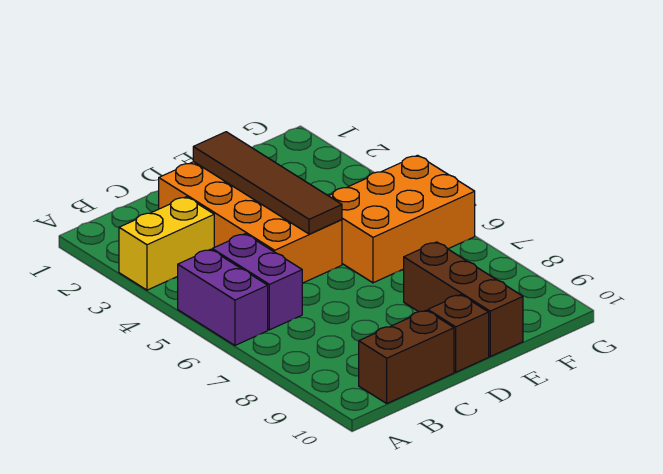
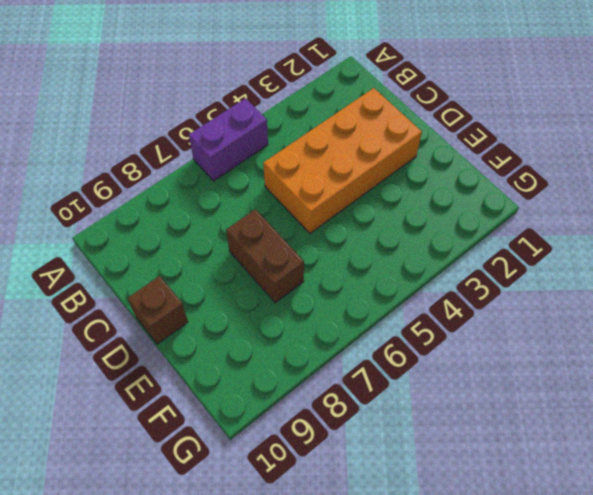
brown brick D7:E7 level 1 -> brown brick B10:C10 level 1
none -> yellow brick A3:B3 level 1
none -> purple brick B5:B6 level 1

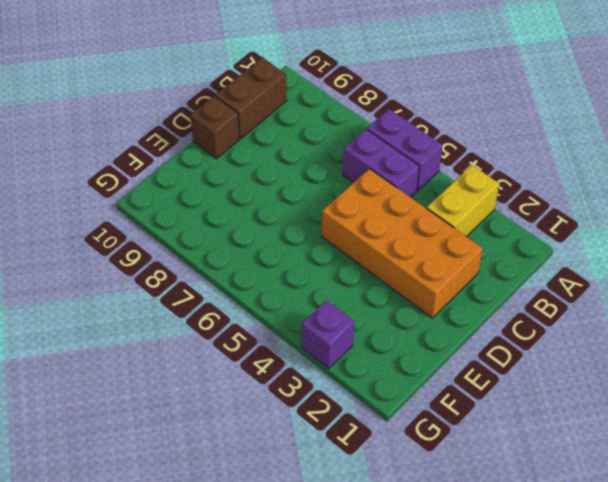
purple brick G3 level 1 -> none
none -> orange brick E5:G6 level 1
none -> brown brick E8:E10 level 1

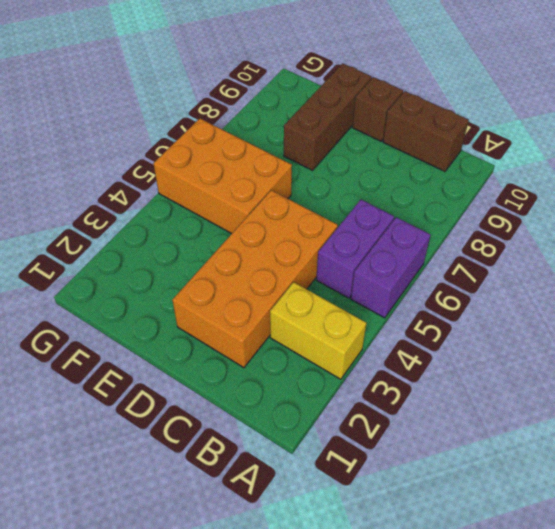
none -> brown tile D2:D5 level 2

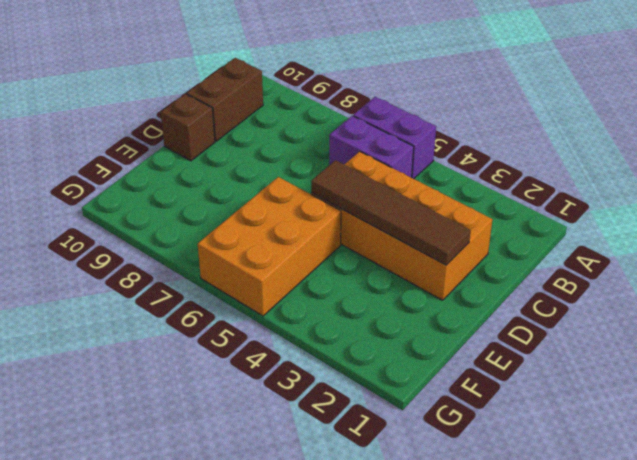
none -> yellow brick A3:B3 level 1
none -> brown brick E8:E10 level 1

